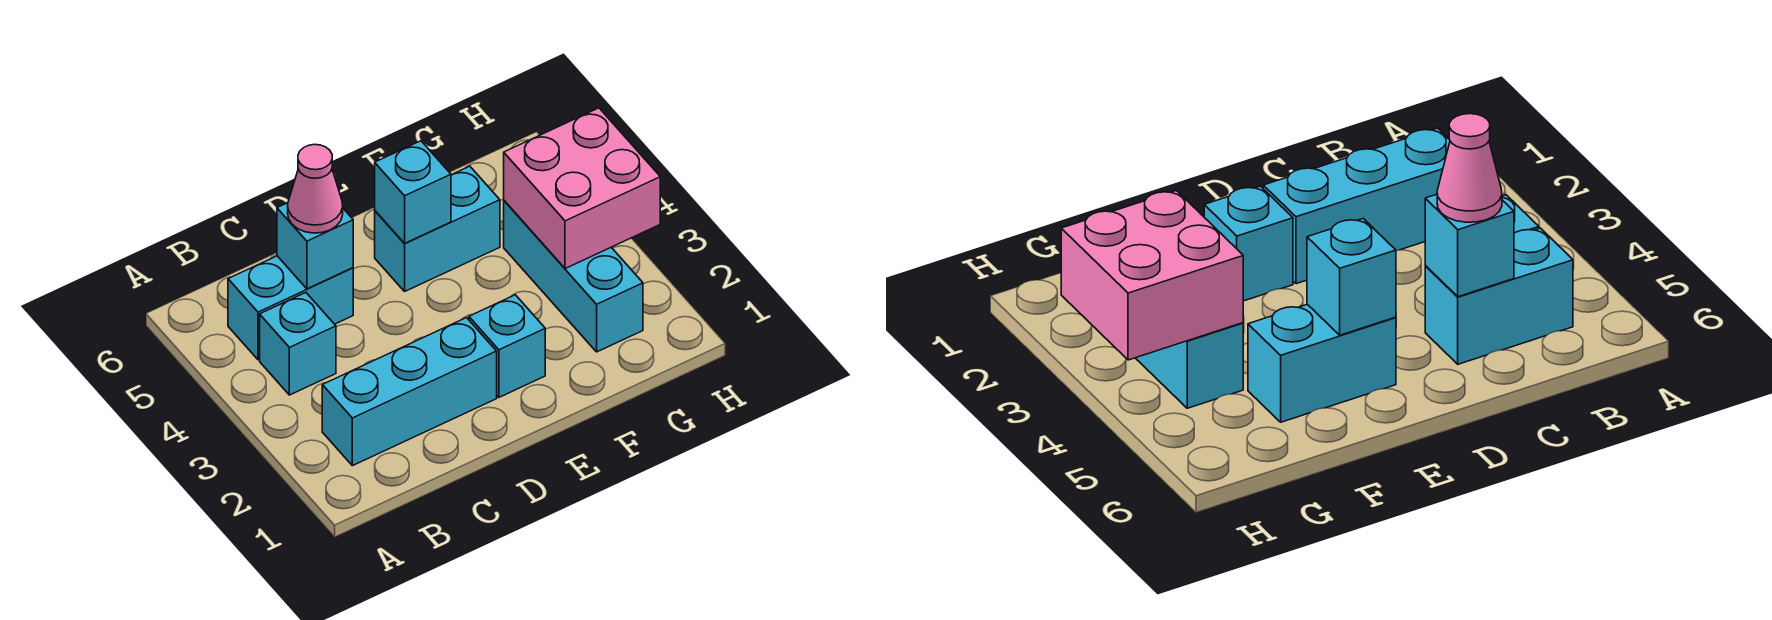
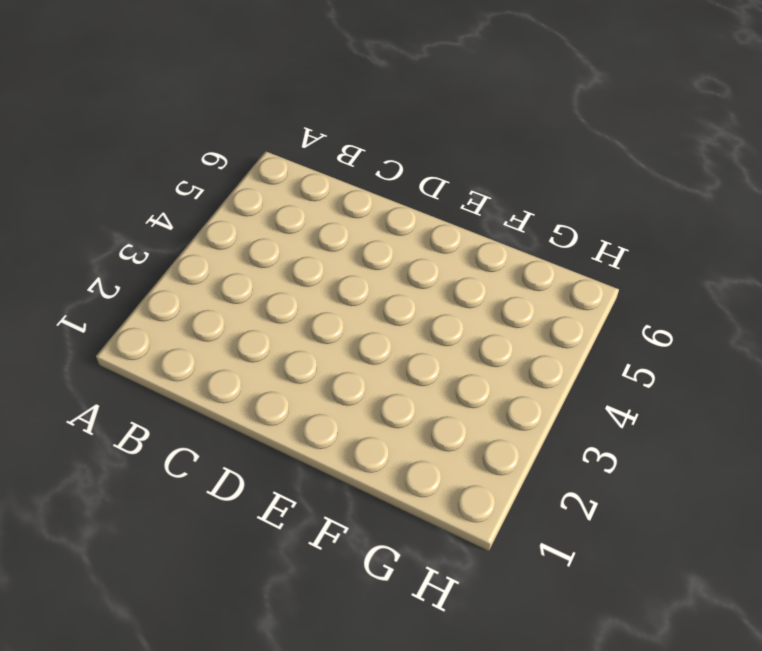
none -> cyan brick B2:D2 level 1
none -> cyan brick B4 level 1

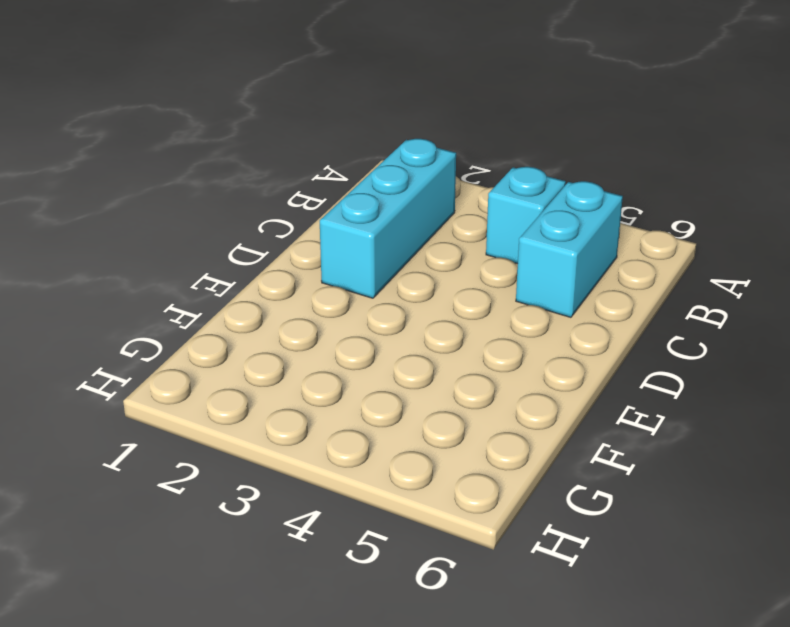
none -> cyan brick E2 level 1
none -> cyan brick E5:F5 level 1

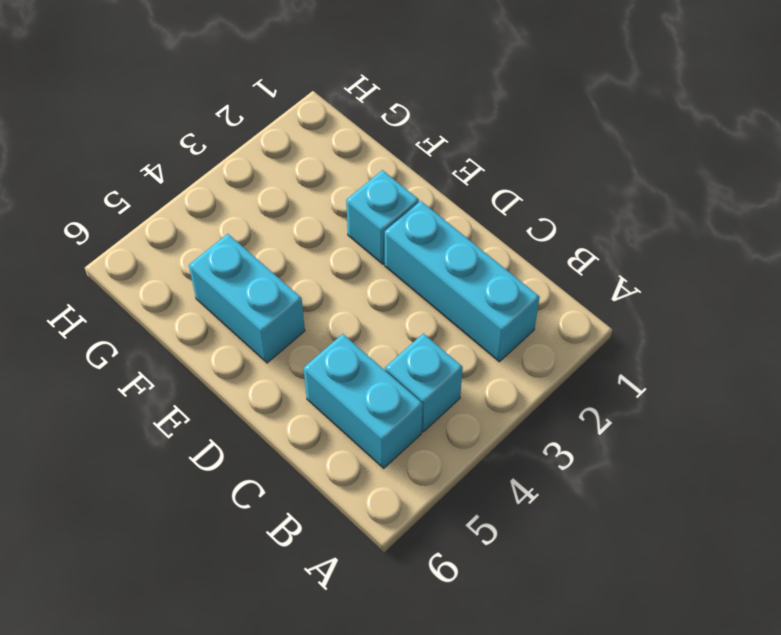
none -> cyan brick G2:G4 level 1
none -> cyan brick C5 level 2

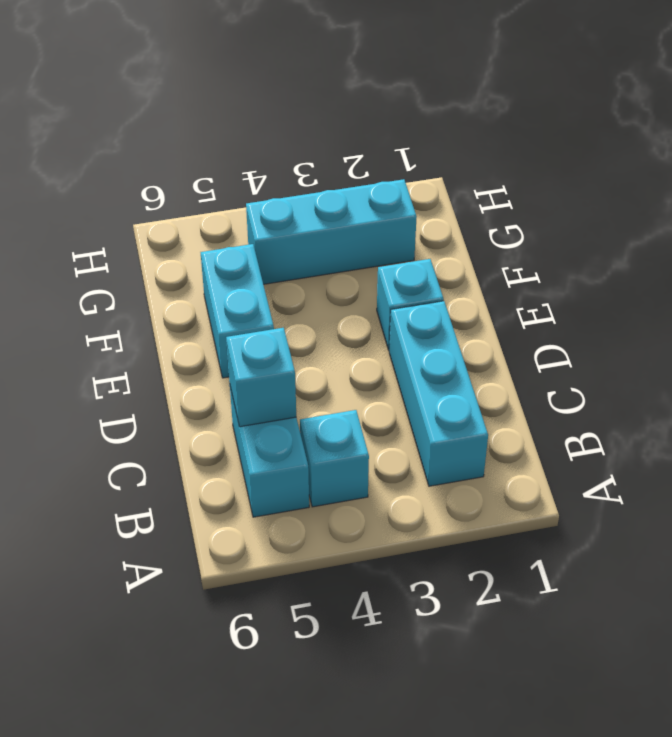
none -> cyan brick E5 level 2
none -> pink brick G3:H4 level 2

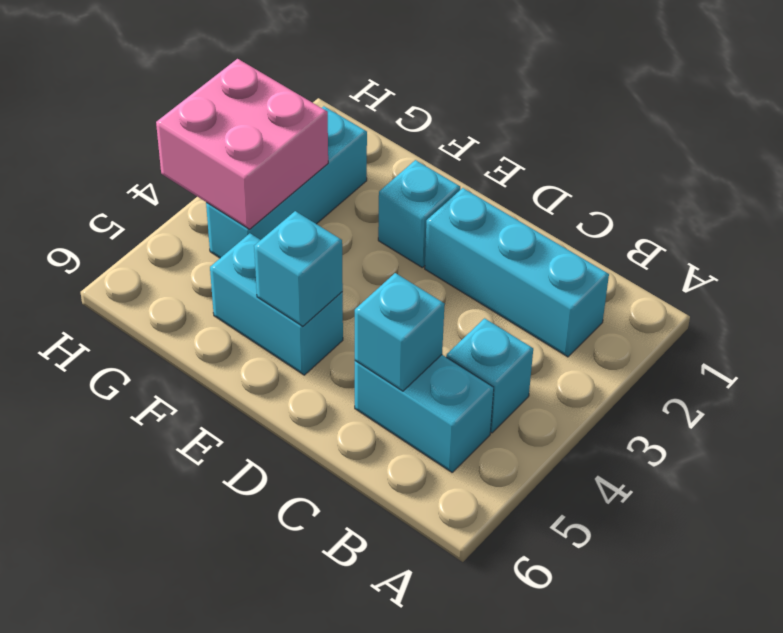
none -> pink cone C5 level 3

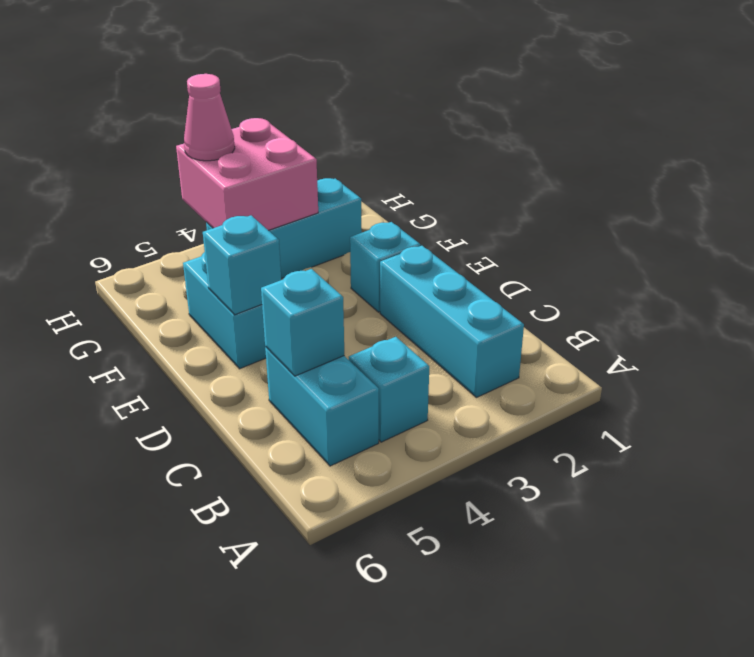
pink cone H4 level 3 -> pink cone C5 level 3

